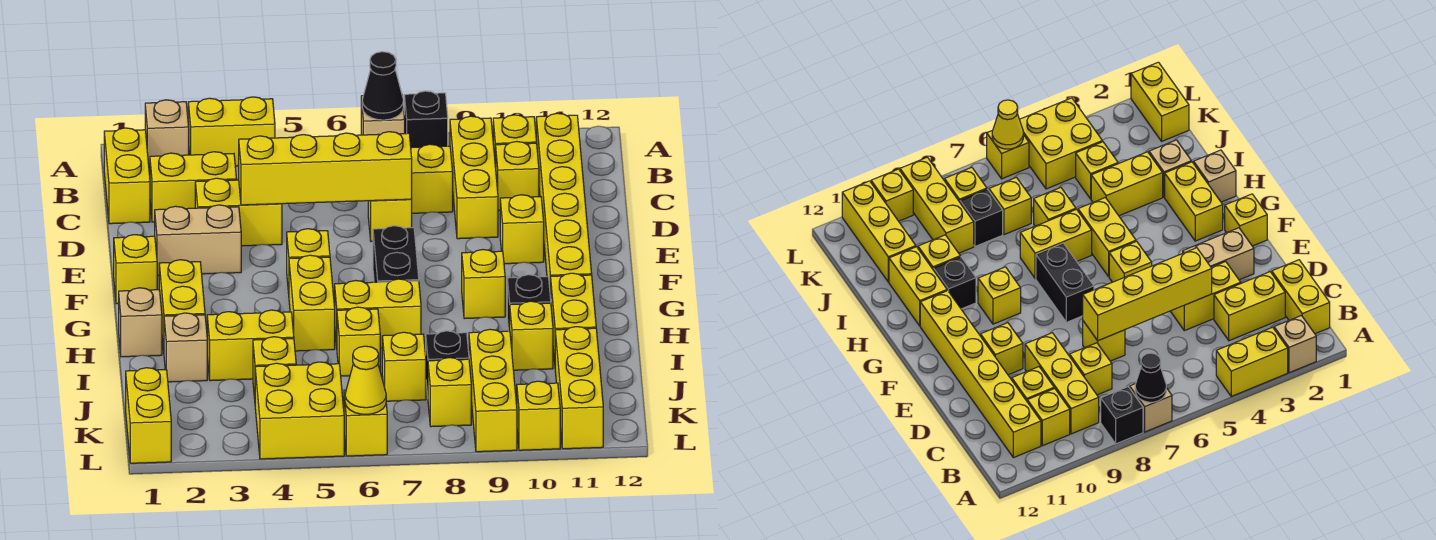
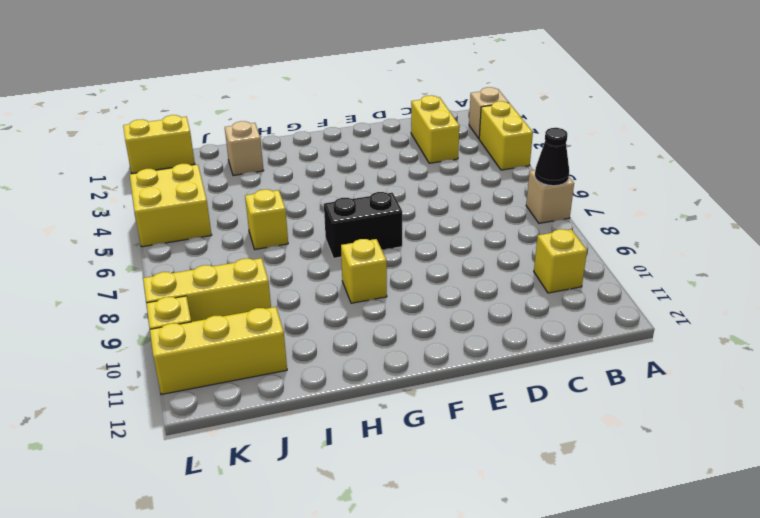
none -> black brick A8 level 1
none -> yellow brick B1:C1 level 1
none -> yellow brick B9:D9 level 1
none -> yellow brick B11:G11 level 1

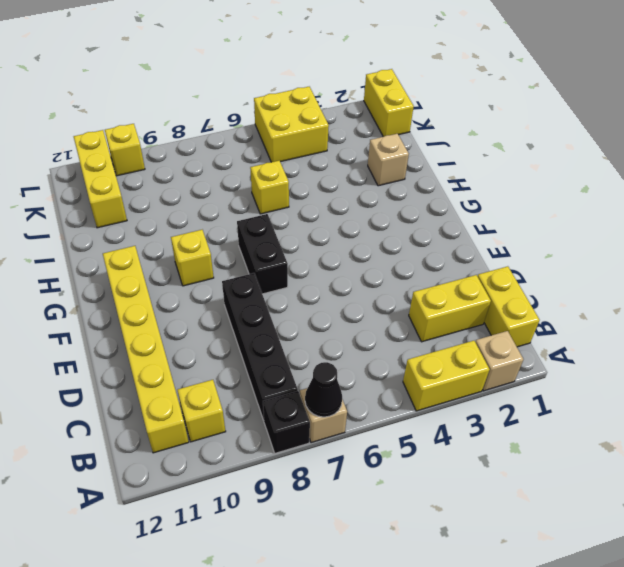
black brick B8:E8 level 1 -> yellow brick C8 level 1
none -> yellow brick B9:D9 level 1
none -> yellow brick C10 level 1
none -> yellow brick D3:D4 level 1
none -> yellow brick D7 level 1

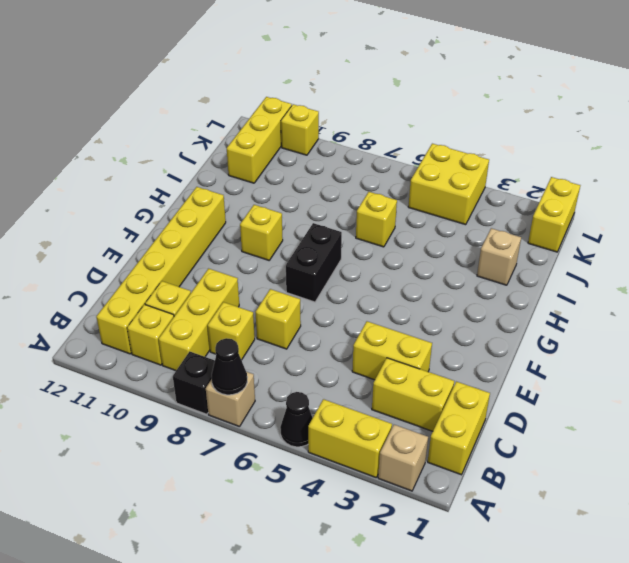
black cone A5 level 1 -> none
none -> tan brick E2:E3 level 1
none -> yellow brick E10 level 1
none -> yellow brick F1 level 1
none -> yellow brick F5 level 1

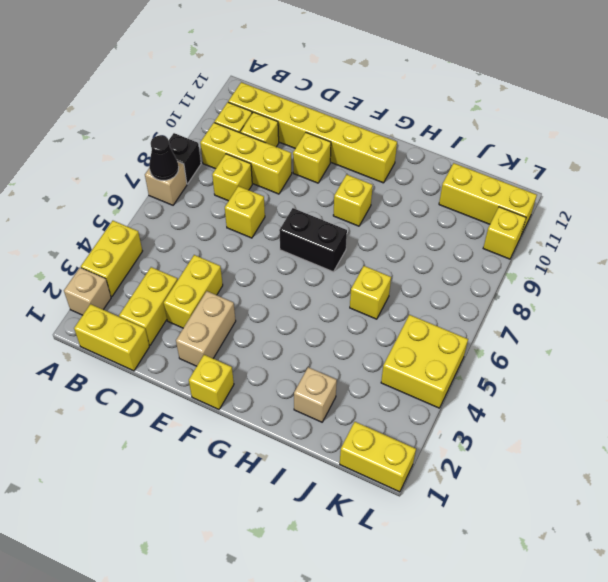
none -> yellow brick F5 level 1
none -> yellow brick G2:H2 level 1
none -> yellow brick G5:H5 level 1
none -> tan brick H1 level 1

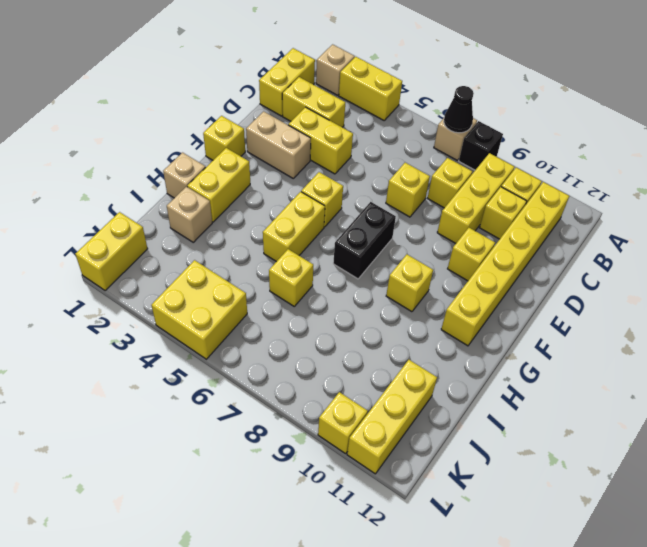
none -> yellow brick H6:H7 level 1
none -> black brick H10 level 1
none -> yellow brick H11:I11 level 1
none -> yellow brick I3:I4 level 1

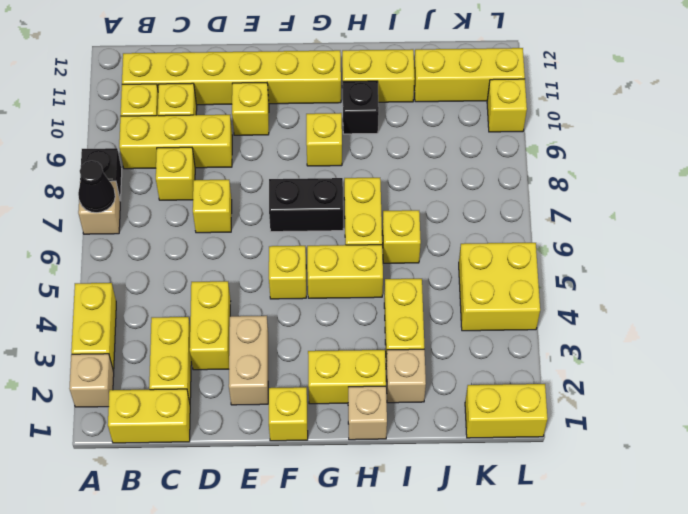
none -> yellow brick I10 level 1
none -> yellow brick J4 level 1
none -> yellow brick J7 level 1
none -> black brick J8 level 1

